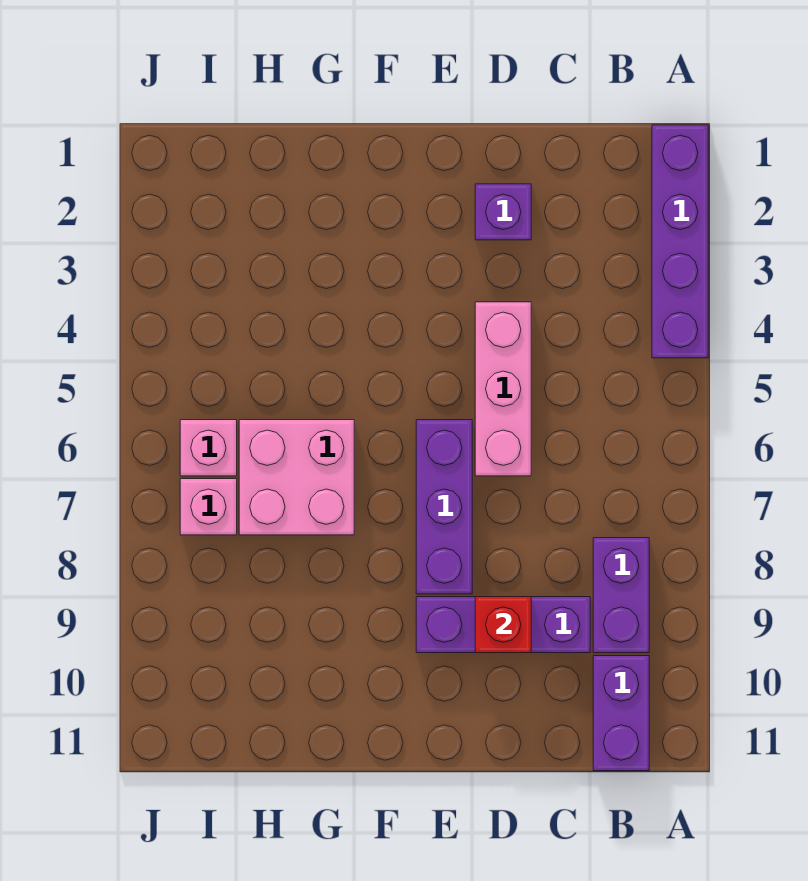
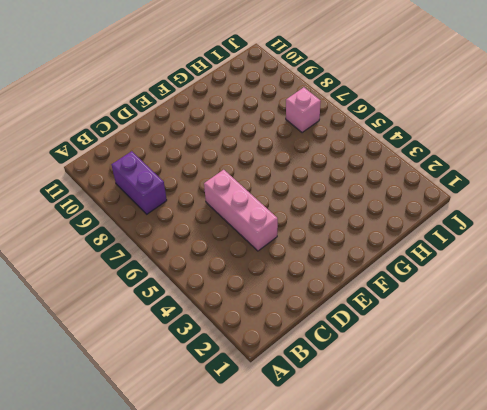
none -> purple brick A1:A4 level 1
none -> purple brick B10:B11 level 1

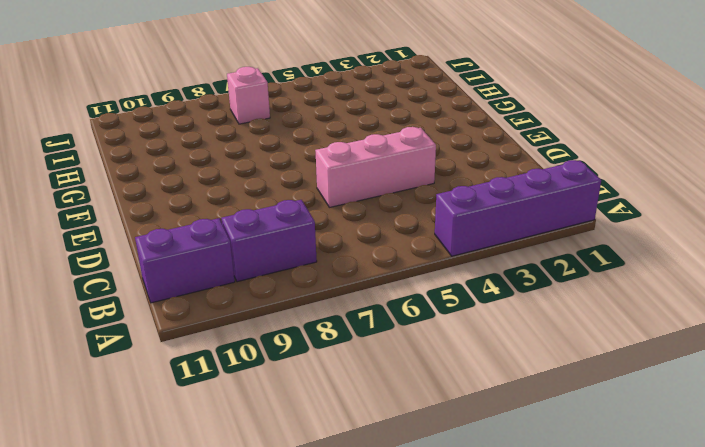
none -> purple brick C9:E9 level 1
none -> purple brick D2 level 1

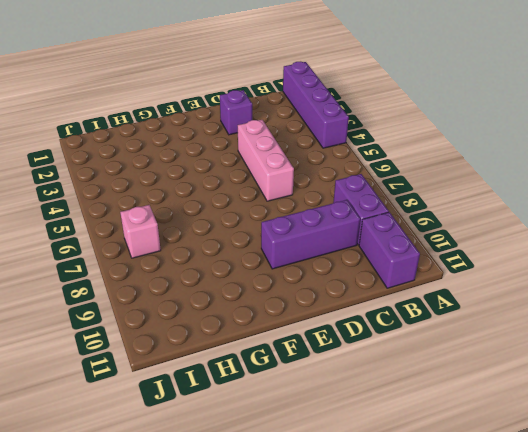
none -> purple brick E6:E8 level 1
none -> pink brick G6:H7 level 1

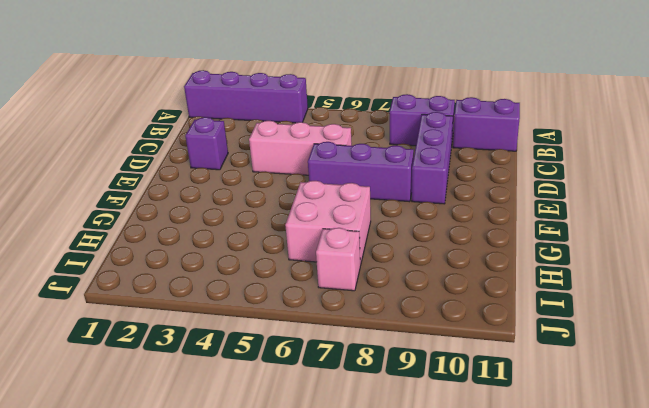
none -> pink brick I6 level 1
none -> red brick D9 level 2

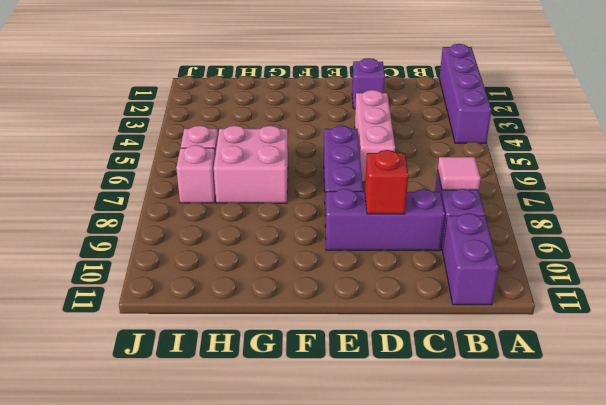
pink tile B8 level 2 -> none

